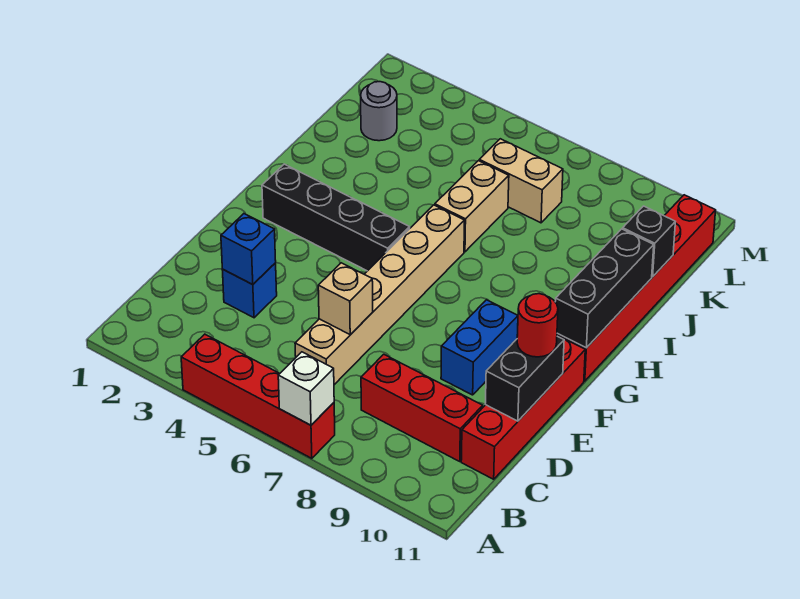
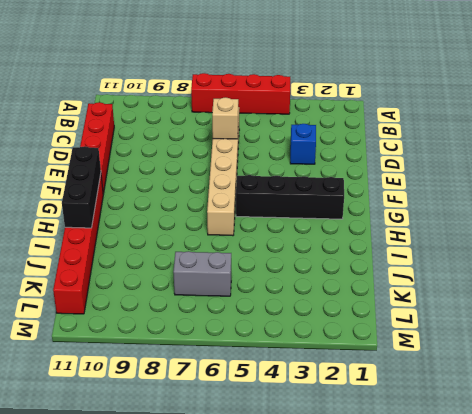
grey brick K6:K7 level 1 -> tan brick K6:K7 level 1
none -> red brick C8:C10 level 1
none -> blue brick E9:F9 level 1
none -> tan brick I6:J6 level 1

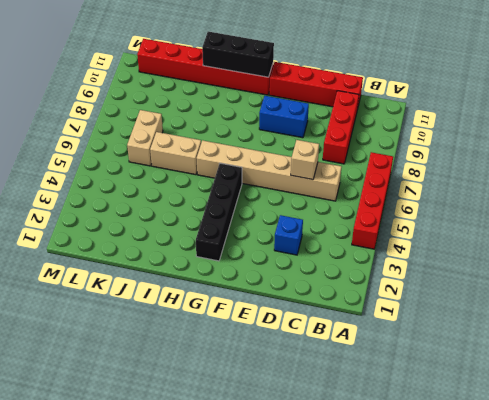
none -> grey round brick K2 level 1
none -> white brick A7 level 2
none -> blue brick D3 level 2

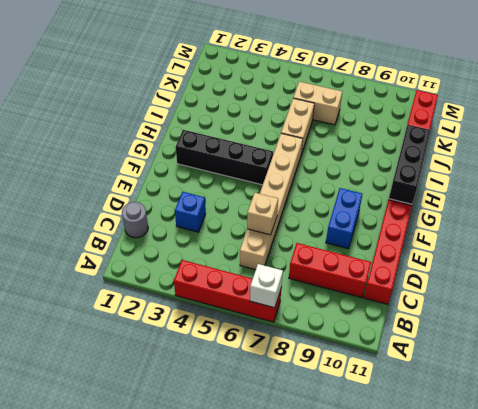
grey round brick C1 level 1 -> grey round brick K2 level 1
none -> blue brick D3 level 2
none -> black brick D11:E11 level 2
none -> black brick J11 level 2

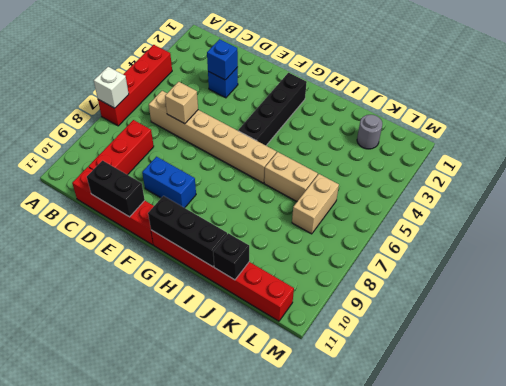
none -> red round brick E11 level 3

